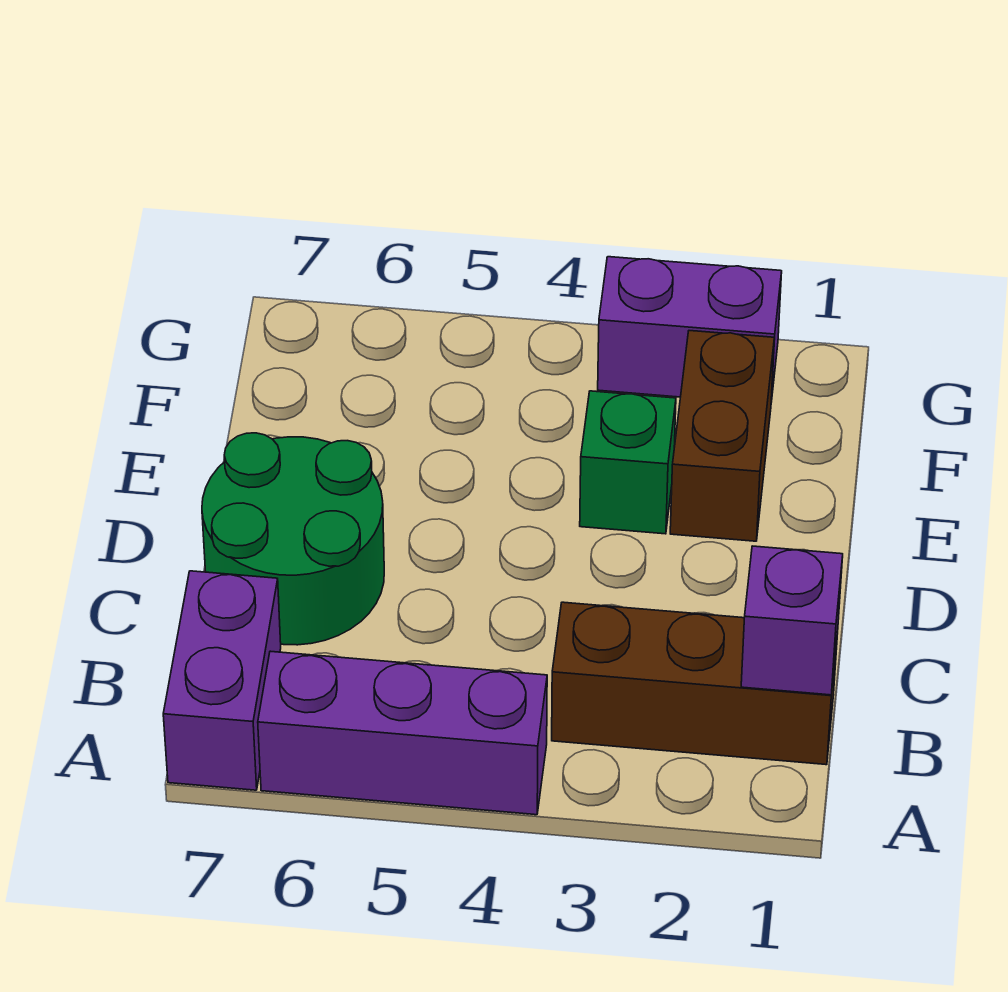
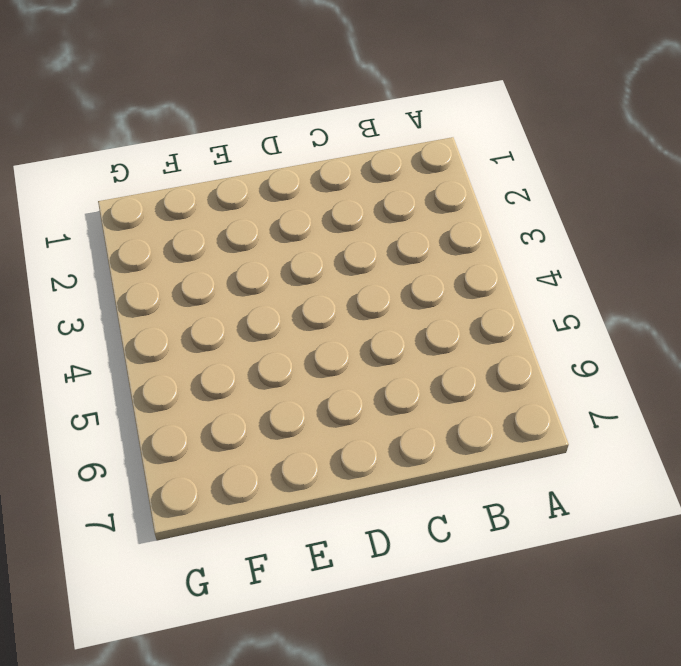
none -> purple brick A4:A6 level 1
none -> purple brick A7:B7 level 1

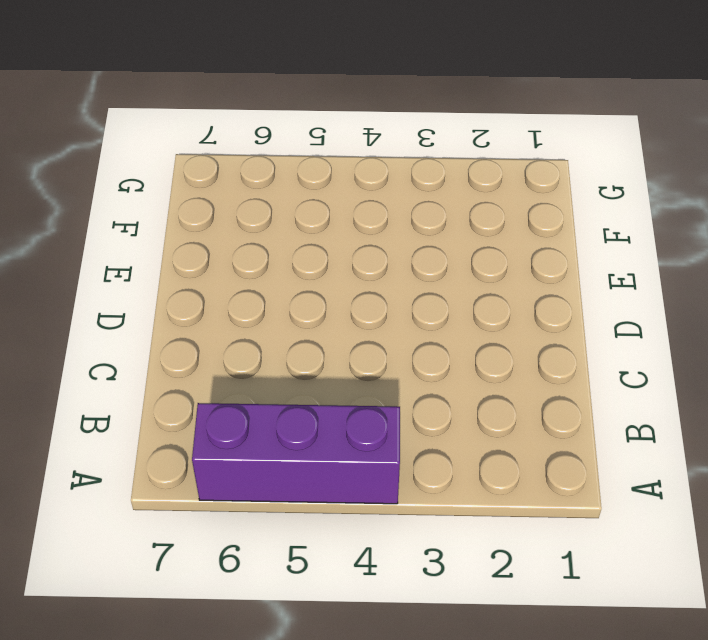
none -> purple brick A7:B7 level 1
none -> brown brick B1:B3 level 1

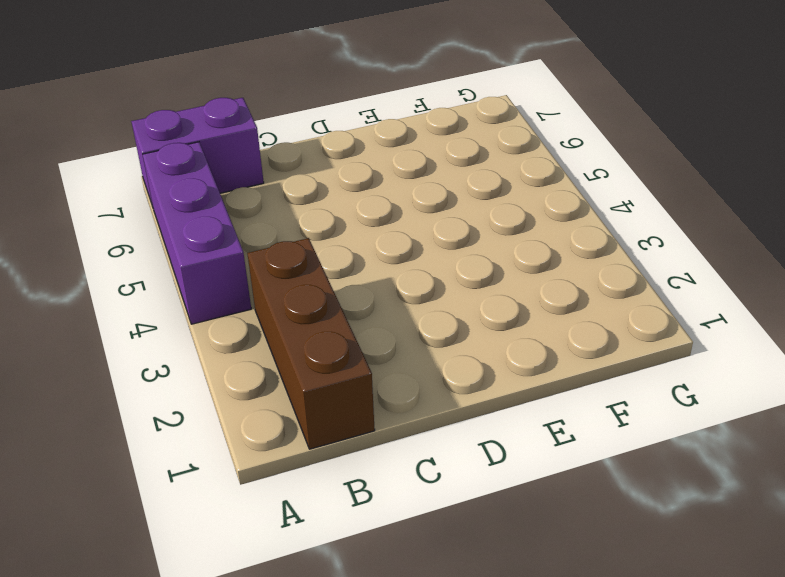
none -> green round brick C6:D7 level 1
none -> brown brick E2:F2 level 1

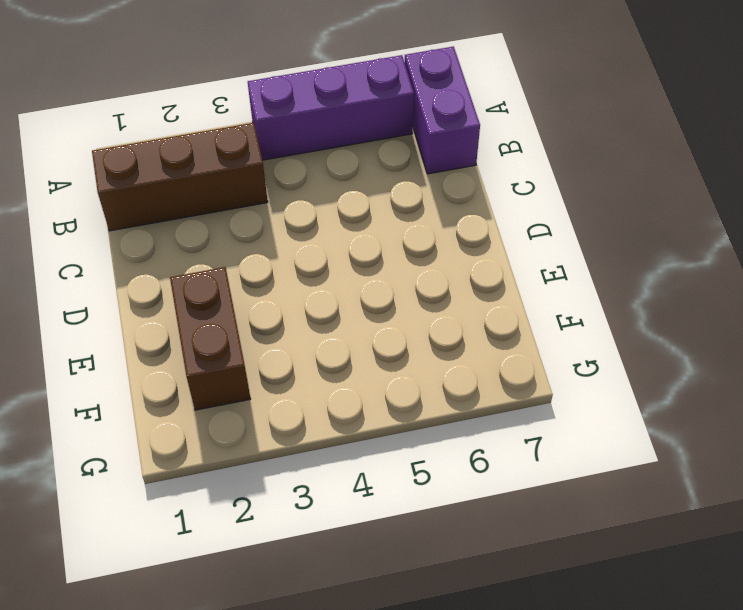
none -> green round brick C6:D7 level 1
none -> green brick E3 level 1

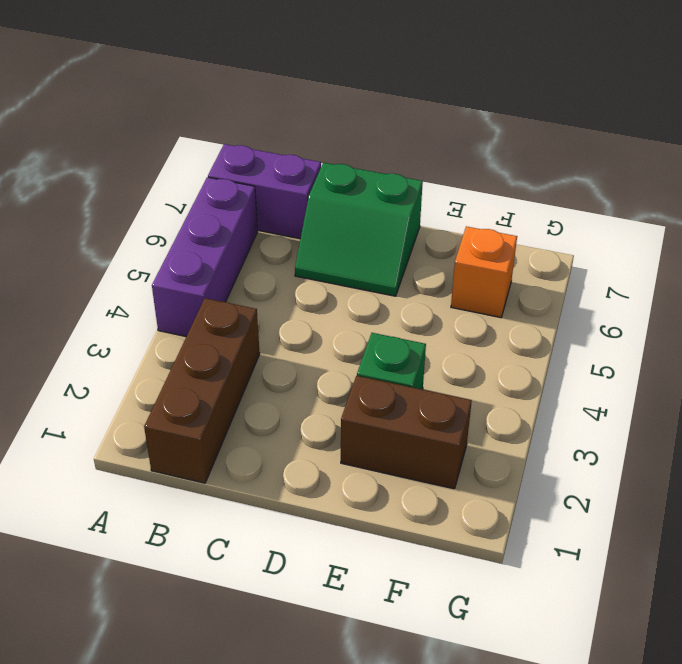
green slope C6:D7 level 1 top 7 -> green round brick C6:D7 level 1
orange brick F6 level 1 -> none
none -> purple brick G2:G3 level 1
none -> purple brick B1 level 2

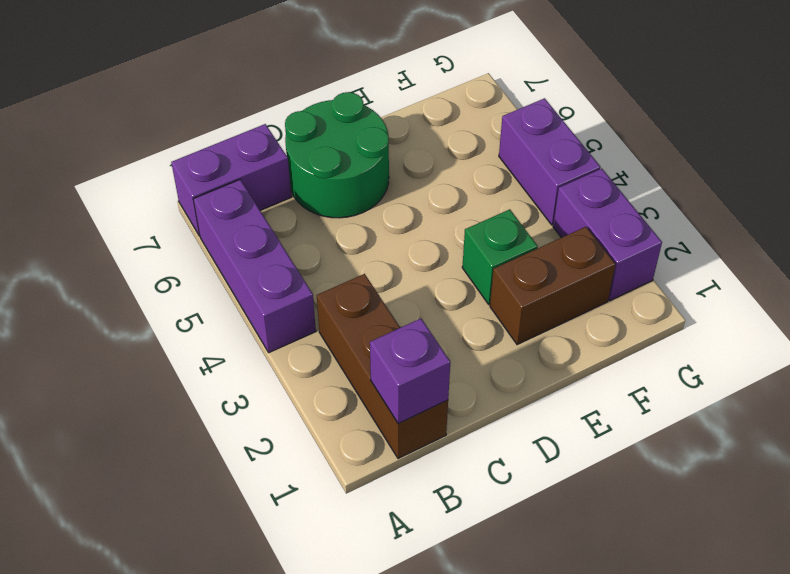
purple brick G4:G5 level 1 -> none

